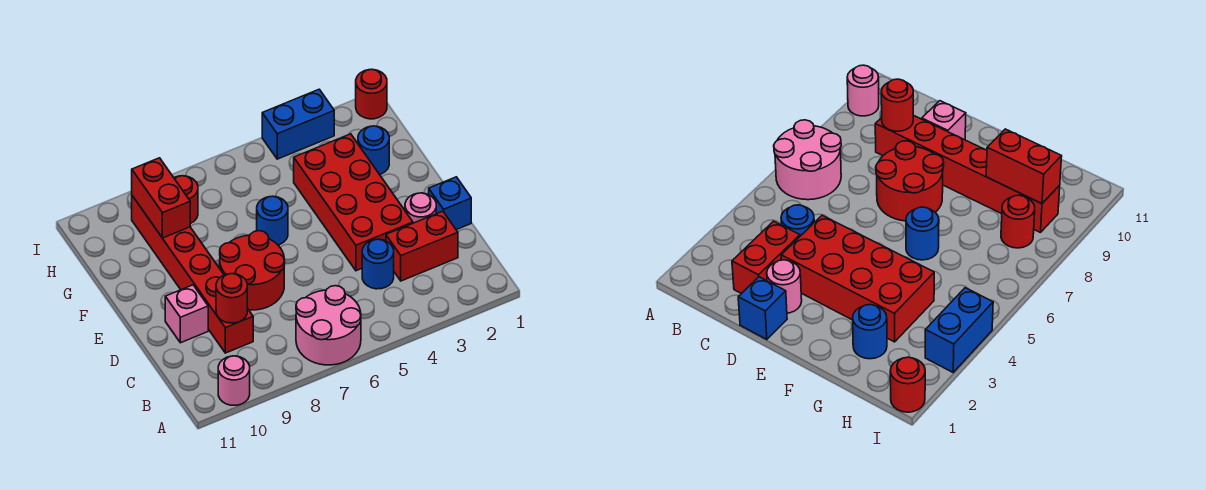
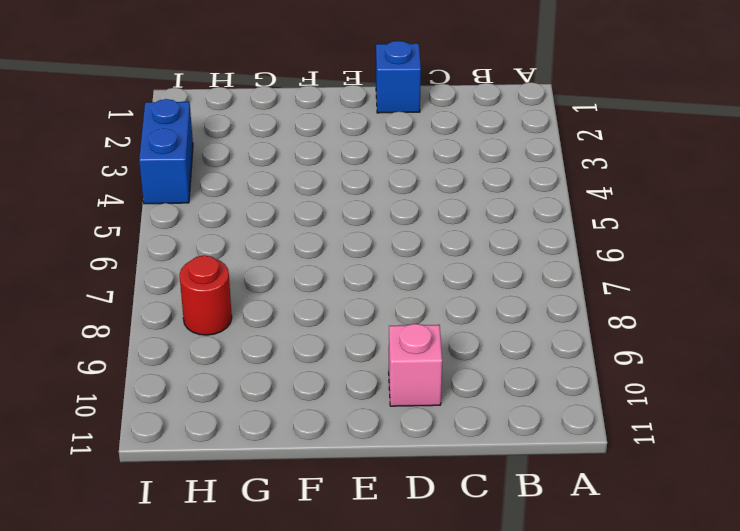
none -> pink round brick A6:B7 level 1
none -> pink round brick A10 level 1
none -> red brick C2:C3 level 1

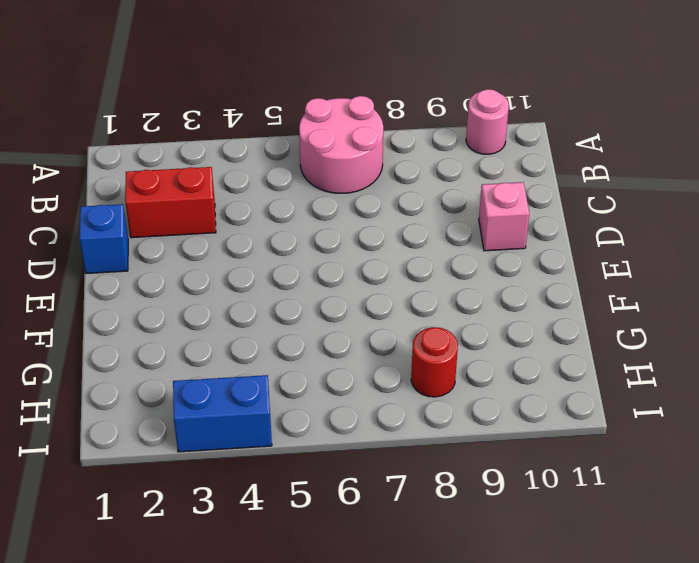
none -> blue round brick C4 level 1
none -> red brick C9:H9 level 1
none -> pink round brick D2 level 1

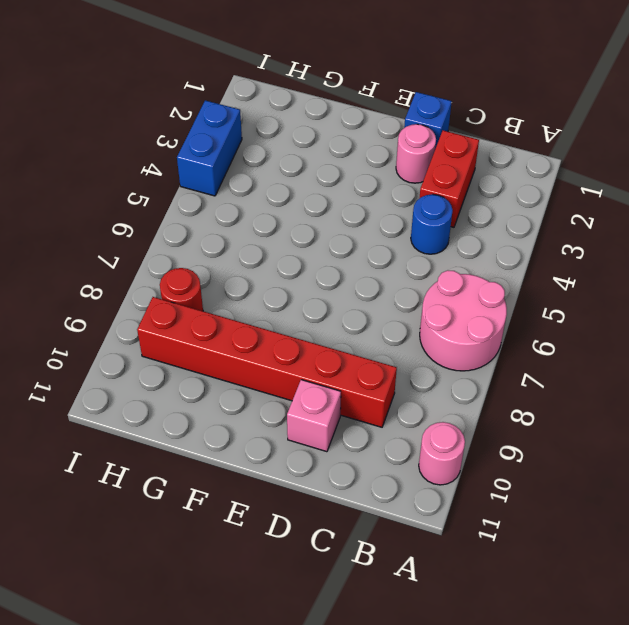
none -> red brick D3:G4 level 1
none -> red round brick D7:E8 level 1
none -> blue round brick F6 level 1

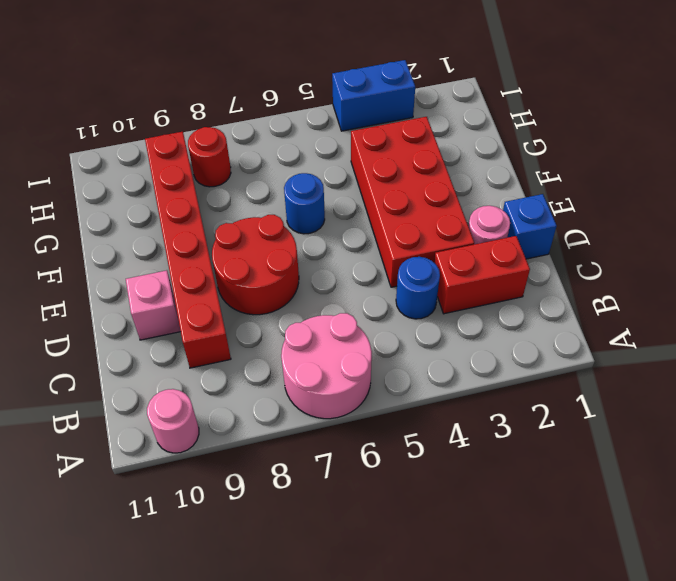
none -> blue round brick G2 level 1
none -> red round brick I1 level 1
none -> red round brick C9 level 2

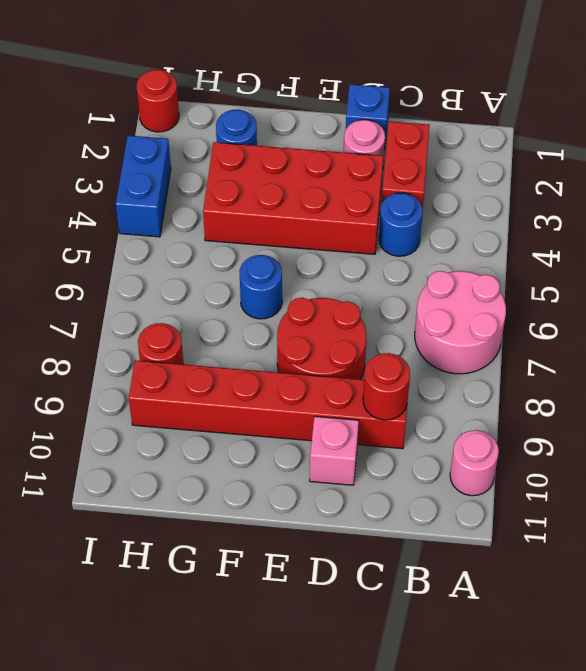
none -> red brick G9:H9 level 2

